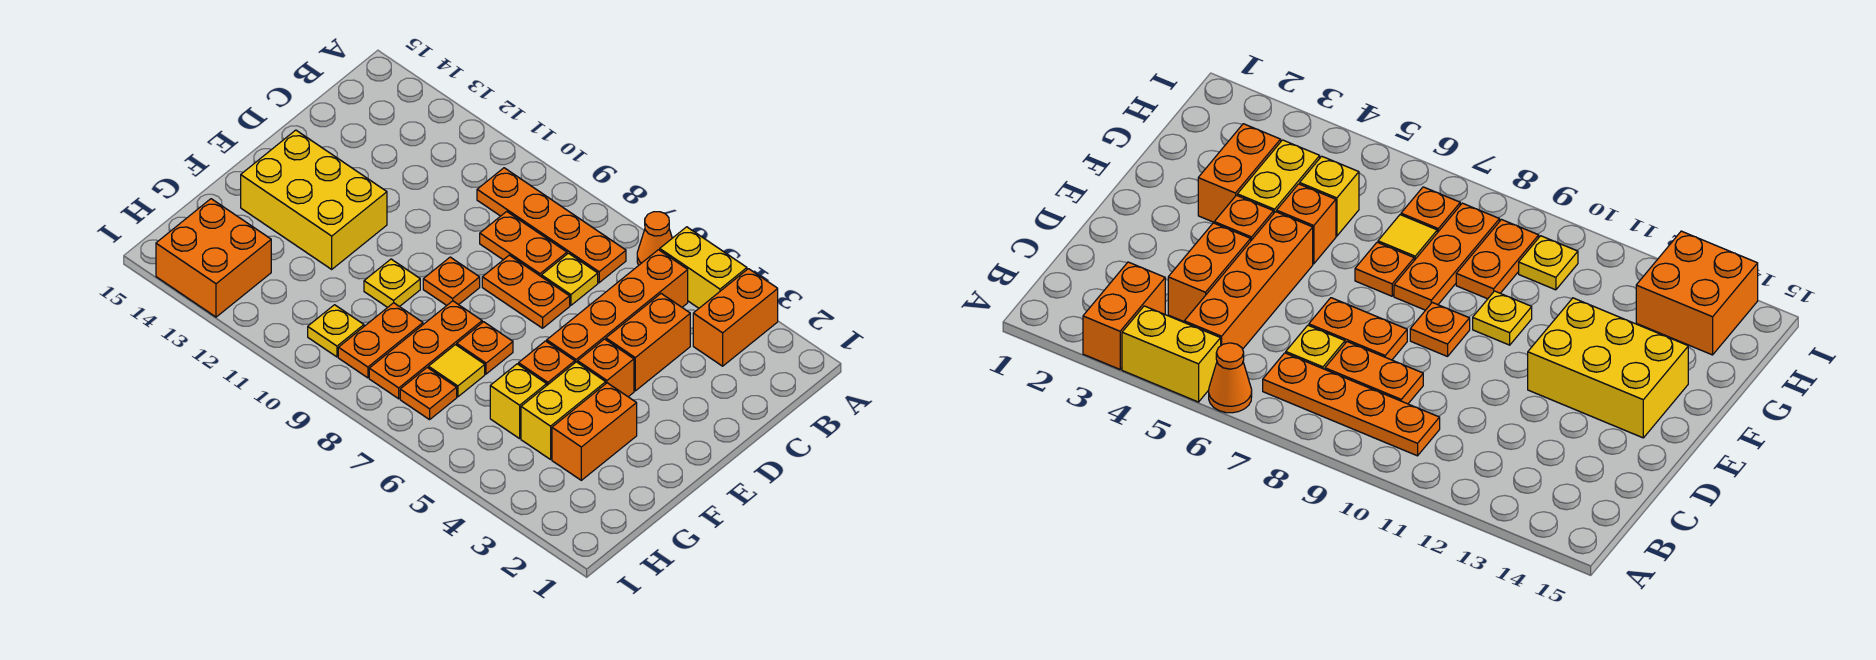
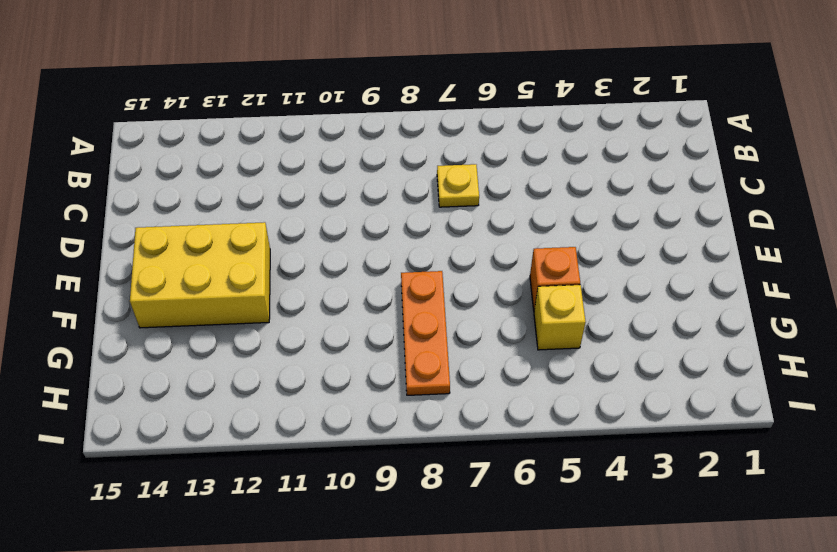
none -> orange brick A3:B3 level 1
none -> yellow brick A4:A5 level 1
none -> orange cone A6 level 1

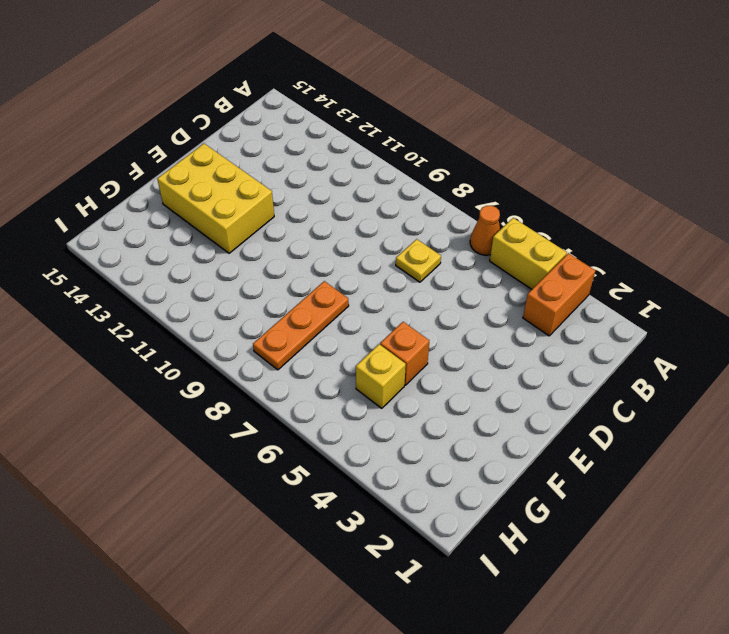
none -> orange brick B5:E5 level 1
none -> orange plate B7:B10 level 1
none -> orange brick C4:D4 level 1

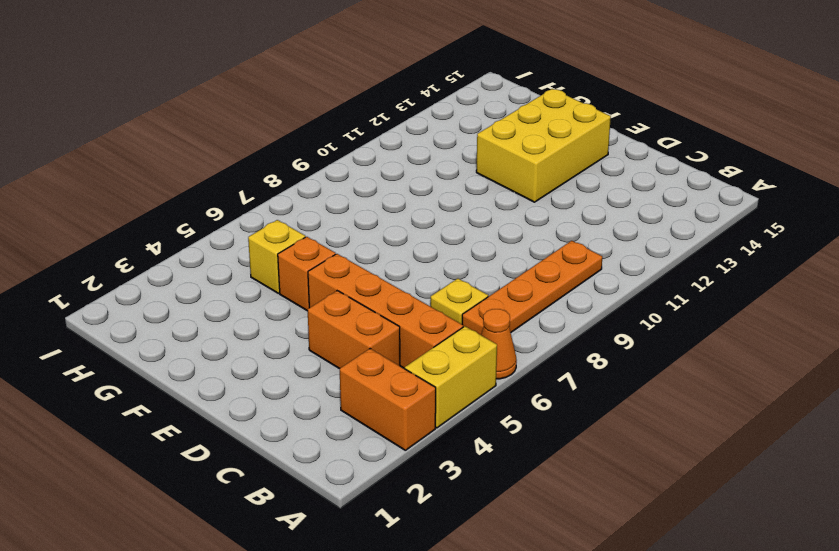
none -> orange plate C8:C9 level 1
none -> orange plate D7:D8 level 1
none -> orange brick E4 level 1

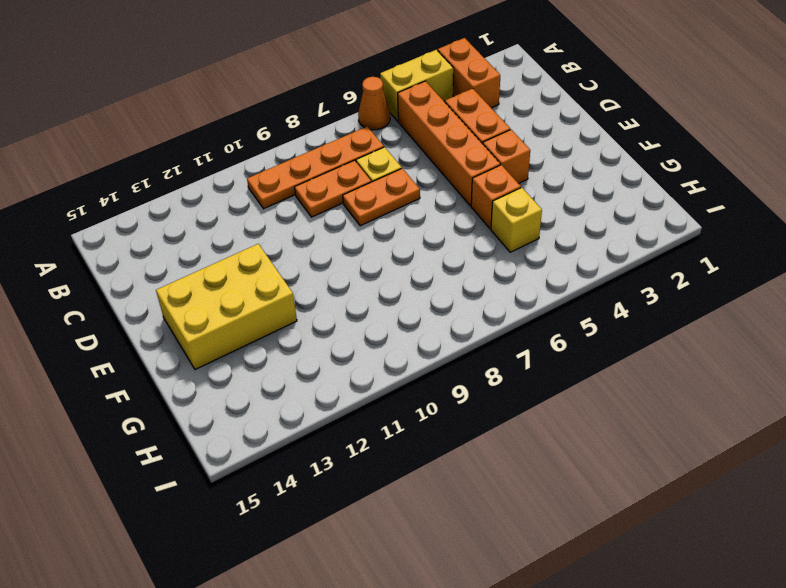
none -> orange plate E9 level 1
none -> orange brick F3:G3 level 1
none -> yellow brick F4:G4 level 1

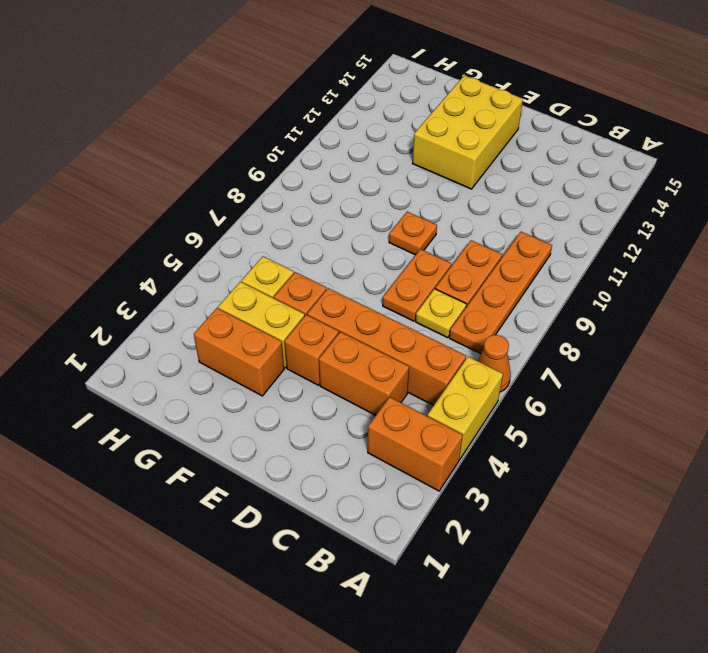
none -> orange plate F7 level 1
none -> orange plate F8:H8 level 1
none -> yellow plate F10 level 1

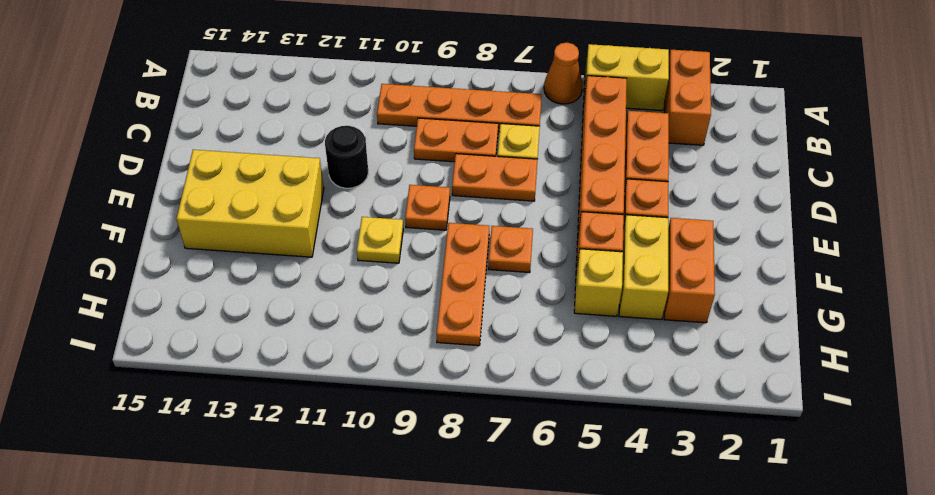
black round brick D11 level 1 -> none
none -> yellow tile G7 level 1
none -> orange plate G9:H9 level 1
none -> orange plate H7 level 1

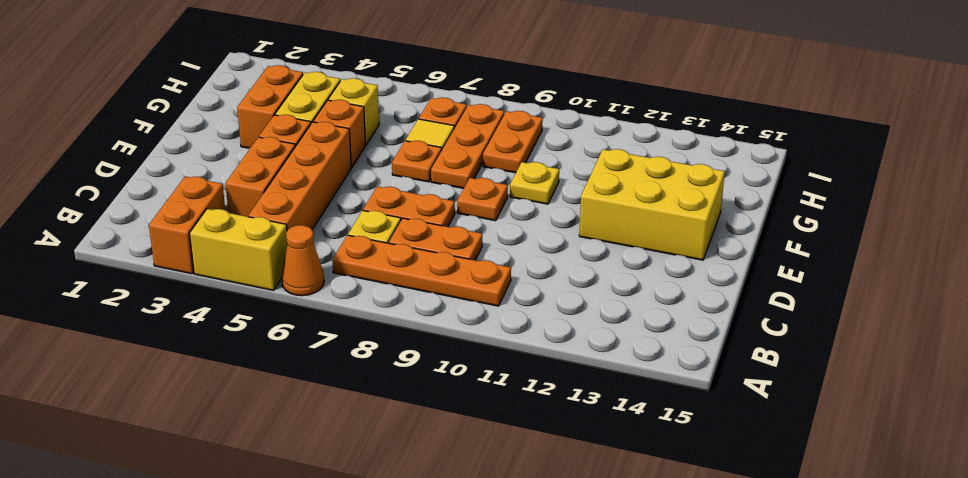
none -> yellow plate H10 level 1
none -> orange brick H13:I14 level 1

